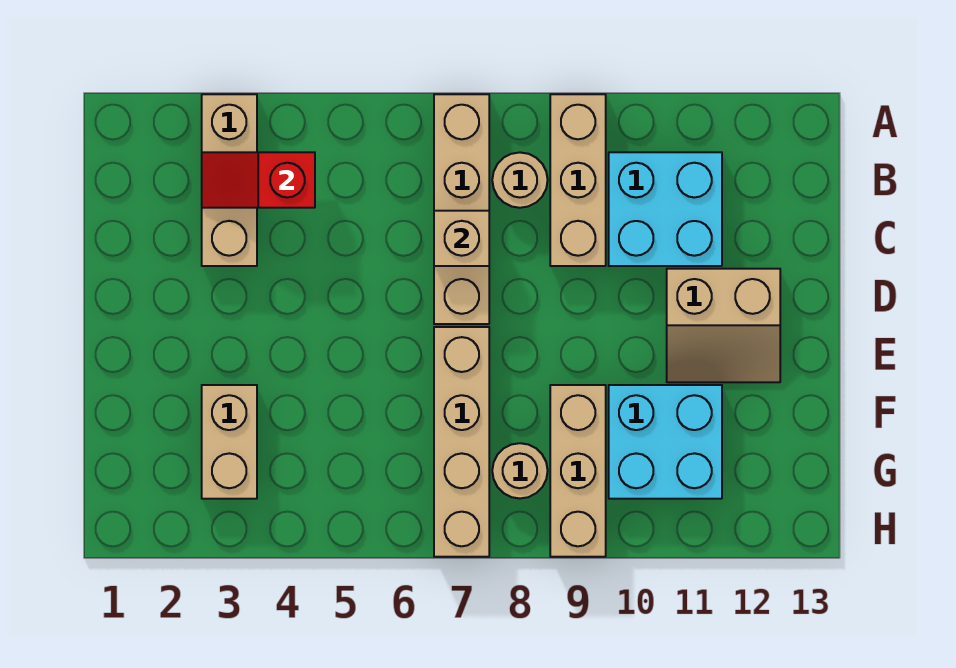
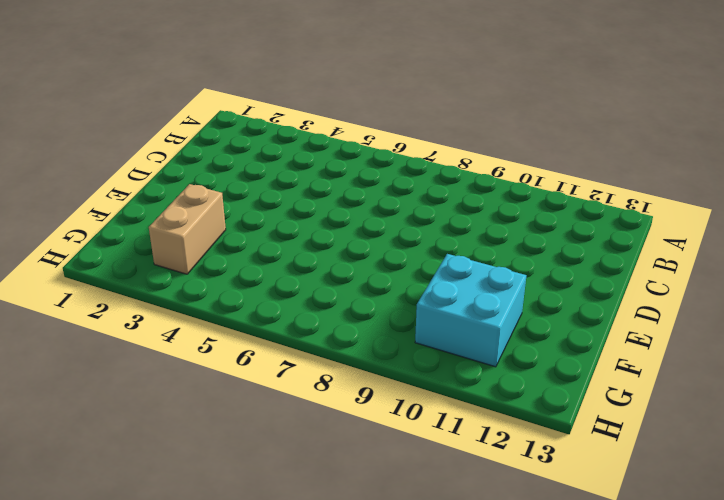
none -> tan brick A3:C3 level 1
none -> tan brick A7:D7 level 1
none -> tan brick A9:C9 level 1

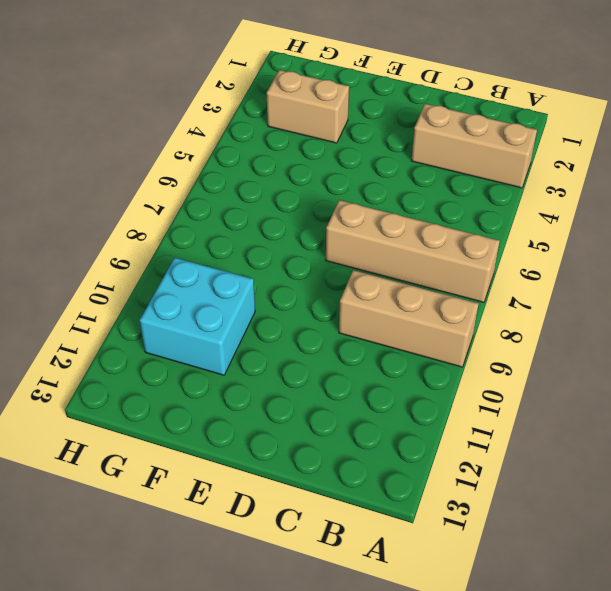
none -> tan round brick B8 level 1
none -> cyan brick B10:C11 level 1
none -> tan slope D11:E12 level 1 top D

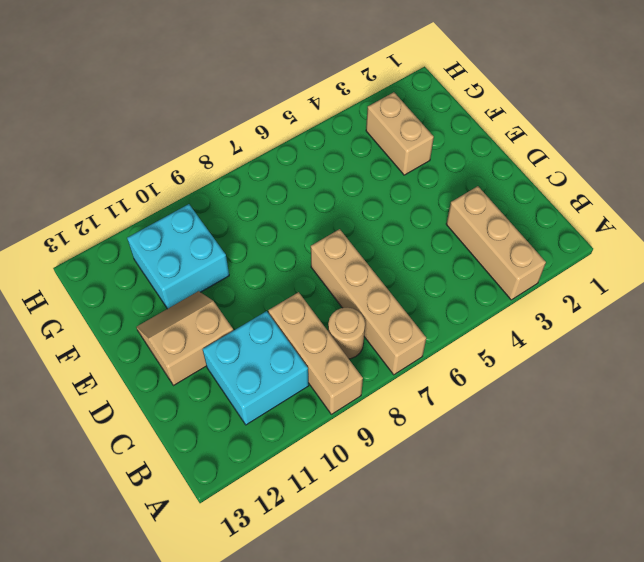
none -> tan brick E7:H7 level 1
none -> tan brick F9:H9 level 1
none -> tan round brick G8 level 1

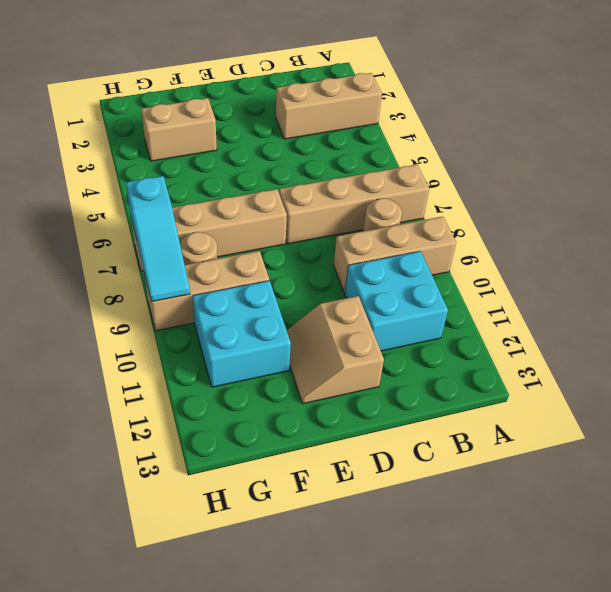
cyan slope H7:H9 level 2 top 7 -> none
none -> red slope B3:B4 level 2 top 4
none -> tan brick C7 level 2

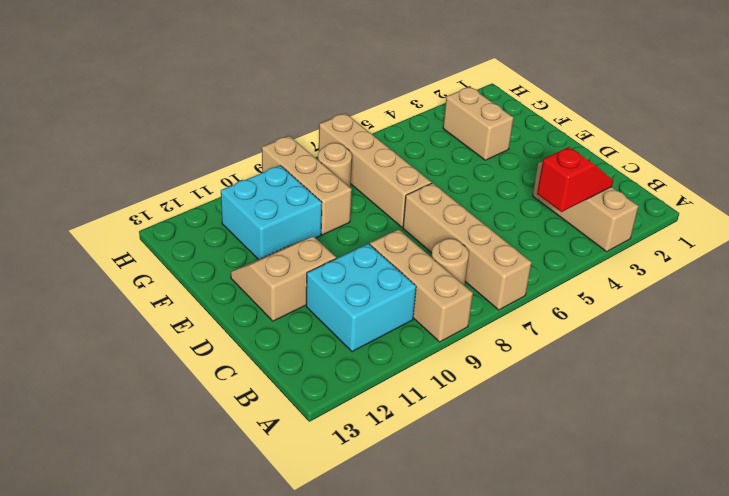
none -> tan brick C7 level 2

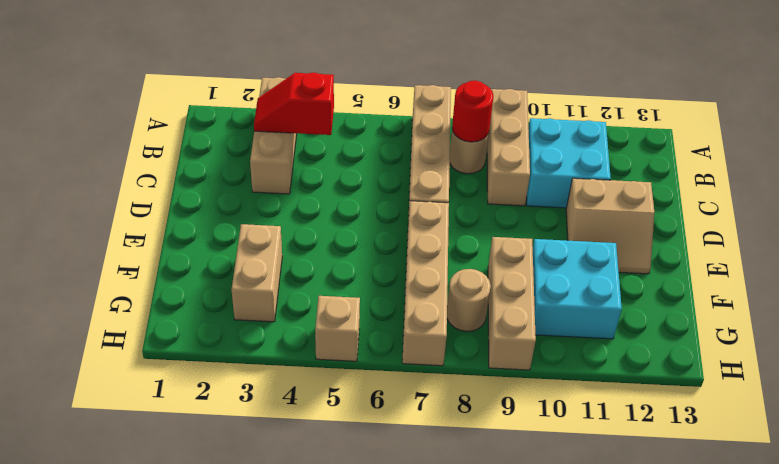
red round brick B8 level 2 -> none
tan brick H5 level 1 -> tan brick C7 level 2

